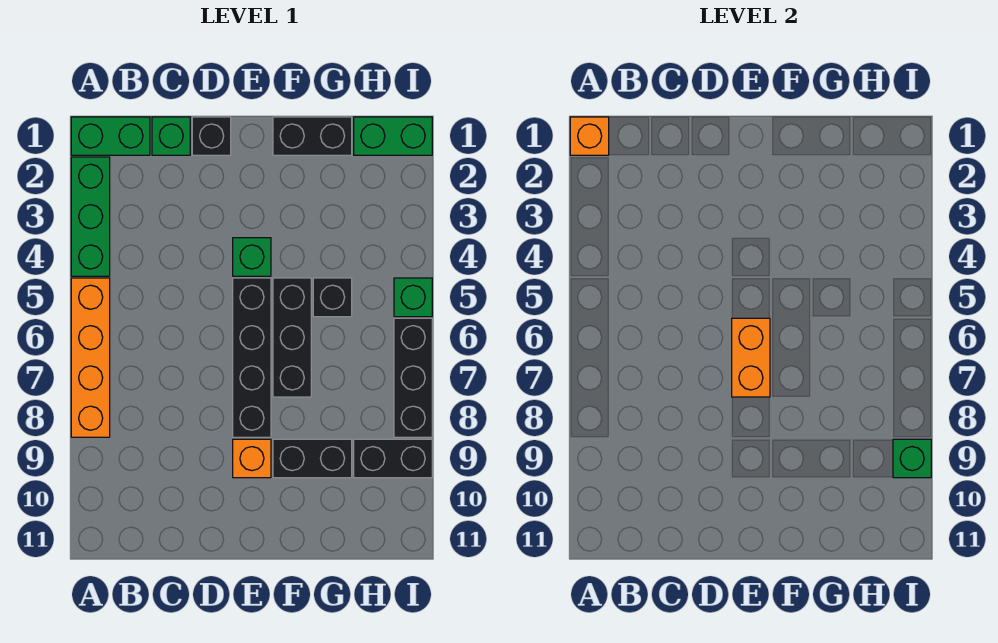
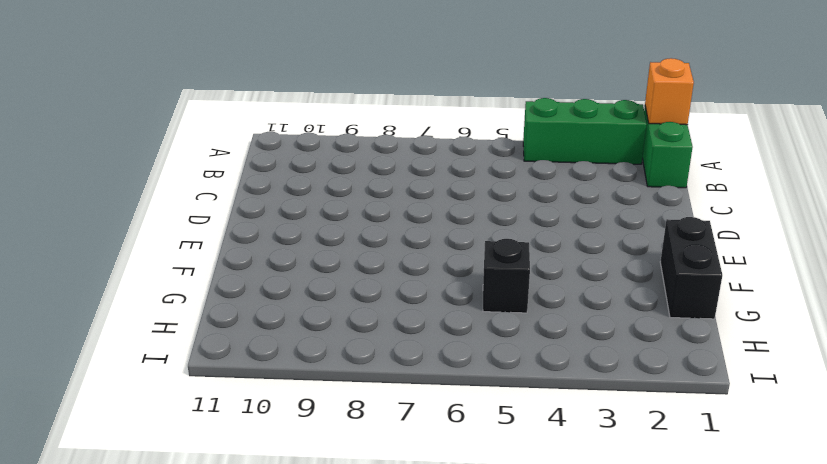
none -> orange brick A5:A8 level 1
none -> green brick C1 level 1
none -> black brick D1 level 1

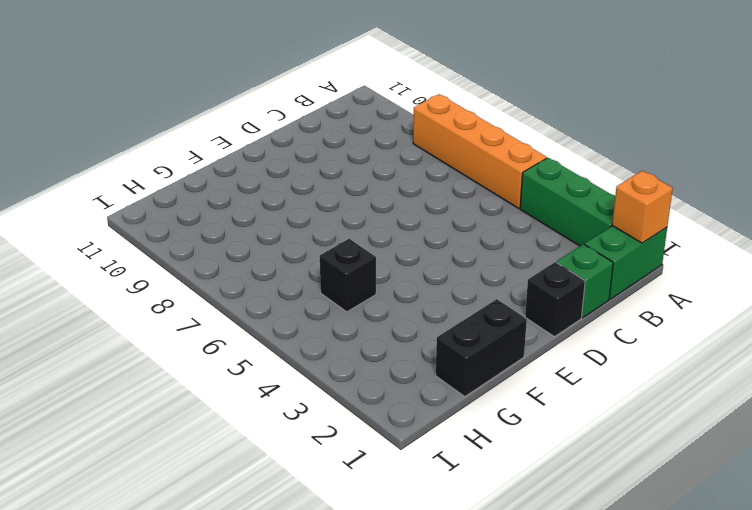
none -> green brick E4 level 1
none -> black brick E5:E8 level 1
none -> orange brick E9 level 1

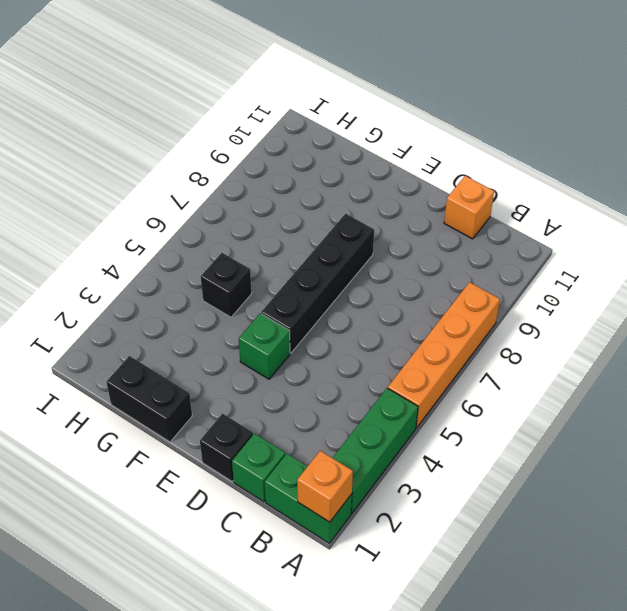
orange brick C11 level 1 -> orange brick E9 level 1
none -> black brick F5:F7 level 1
none -> black brick F9:G9 level 1
none -> green brick H1:I1 level 1

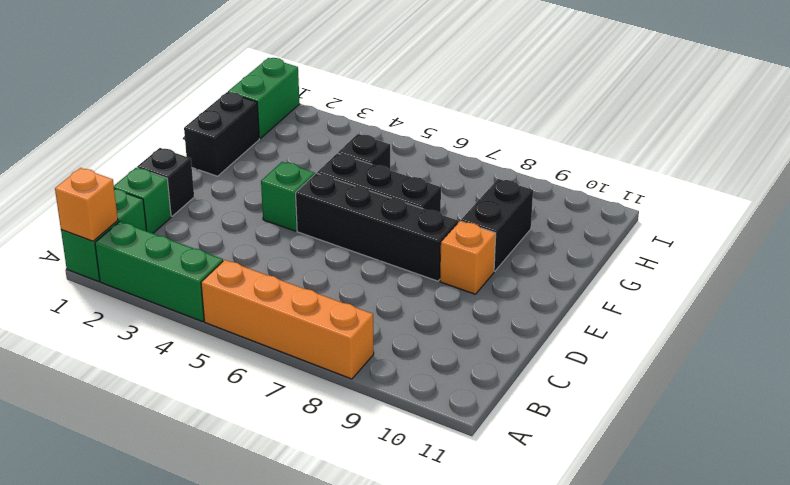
none -> black brick H9:I9 level 1
none -> green brick I5 level 1
none -> black brick I6:I8 level 1

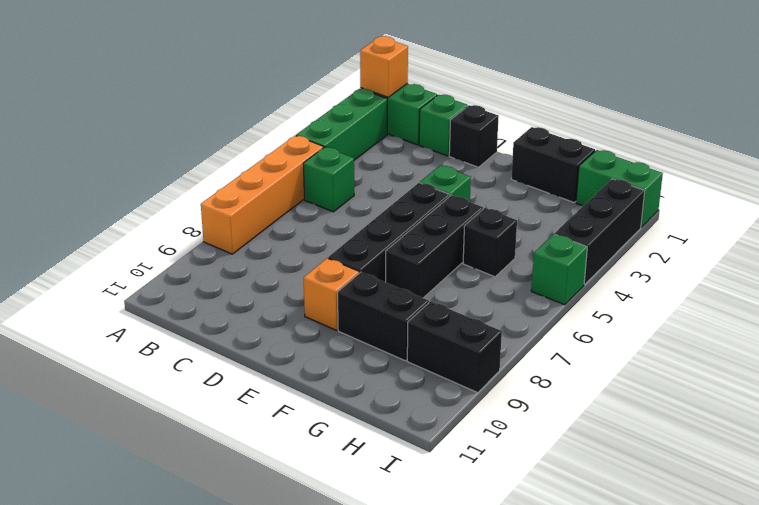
green brick B5 level 1 -> green brick I9 level 2
black brick I2:I4 level 1 -> black brick I6:I8 level 1
none -> orange brick E6:E7 level 2

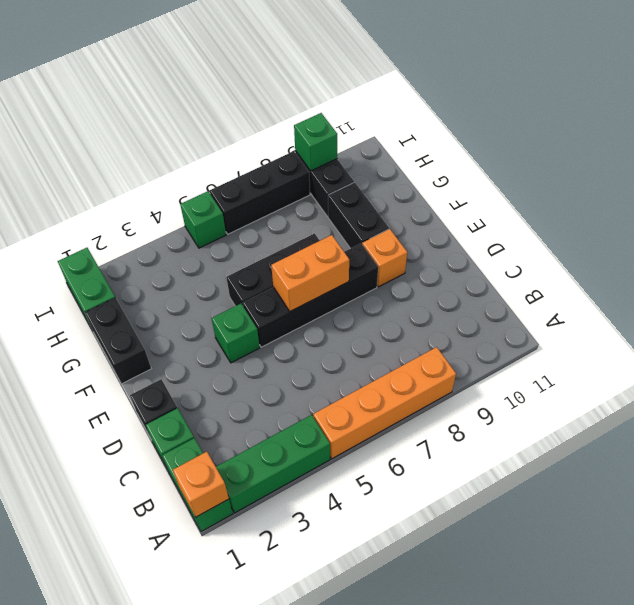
none -> black brick G5 level 1

